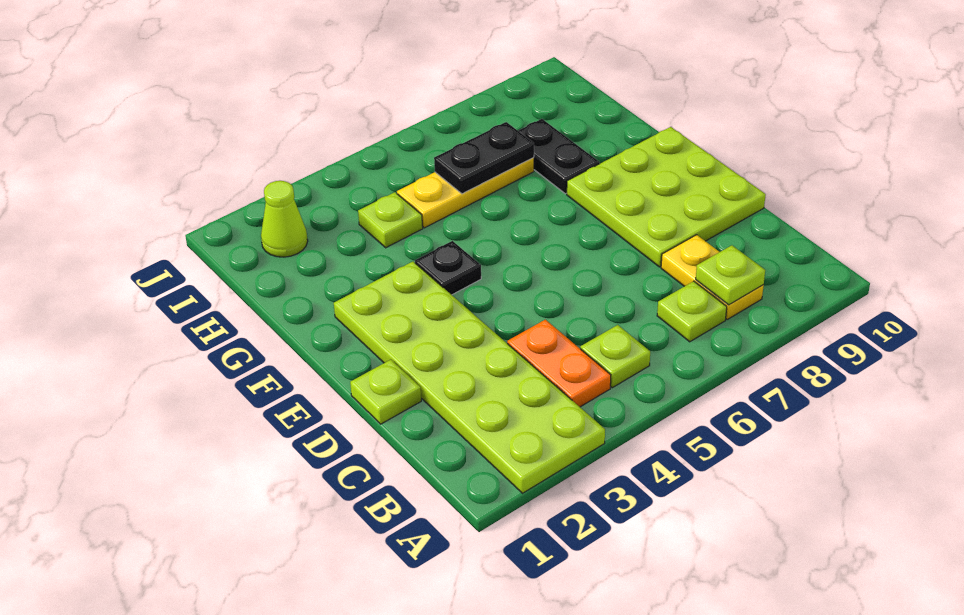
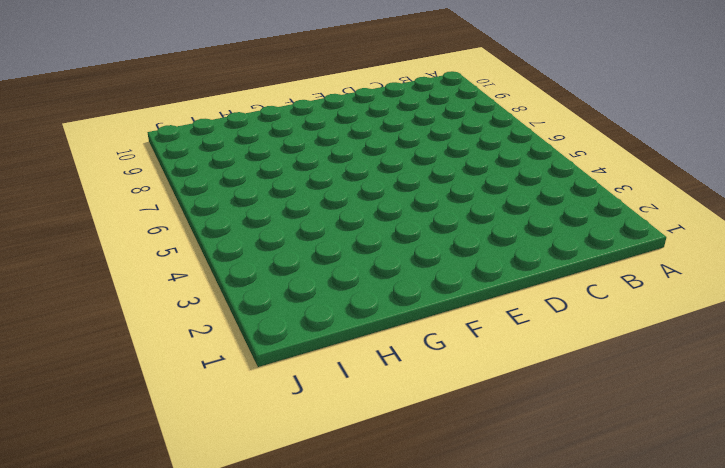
none -> lime plate A2:F3 level 1
none -> orange plate B4:C4 level 1
none -> lime plate B5 level 1

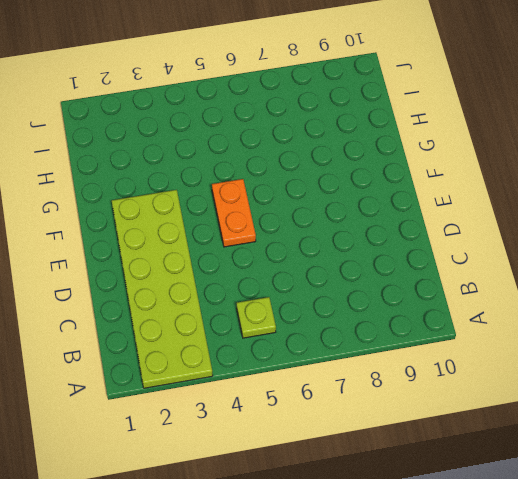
orange plate E5:F5 level 1 -> orange plate B4:C4 level 1
none -> lime plate B7 level 1
none -> yellow plate B8:C8 level 1
none -> lime plate D1 level 1

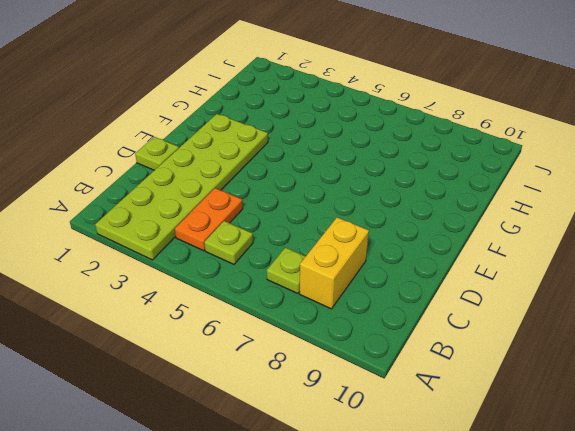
yellow brick B8:C8 level 1 -> yellow plate B8:C8 level 1
none -> lime plate D8:F10 level 1
none -> black plate F4 level 1
none -> black plate G8:H8 level 1

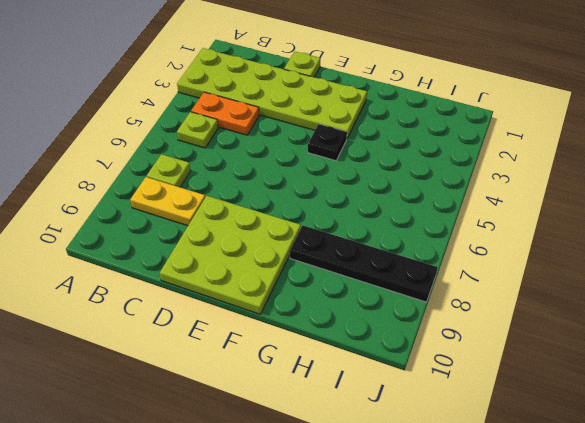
black plate G8:J8 level 1 -> black plate G8:H8 level 1
none -> lime plate H4 level 1
none -> yellow plate H5:H7 level 1
none -> lime cone I2 level 1

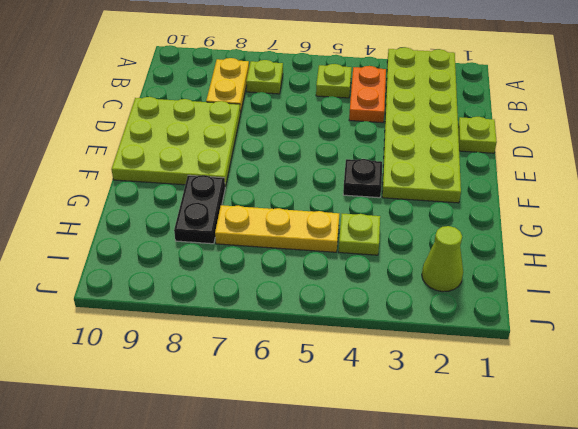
none -> lime plate B8 level 2
none -> black plate H6:H7 level 2

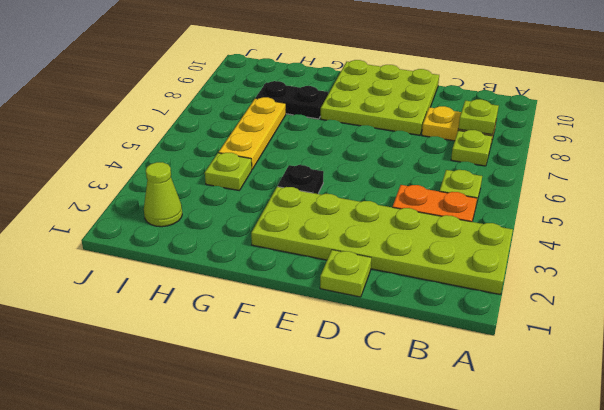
none -> black plate H6:H7 level 2

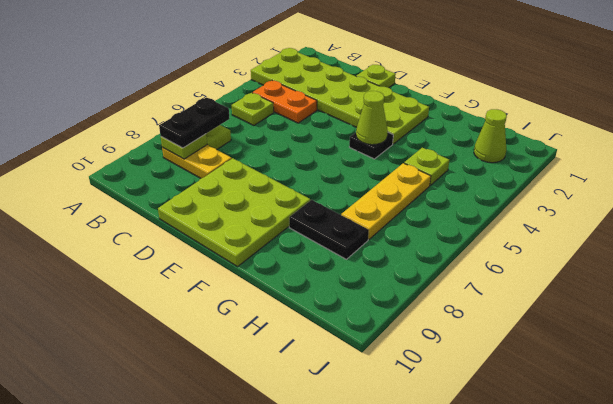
black plate B7:B8 level 3 -> black plate H6:H7 level 2
lime cone F4 level 2 -> none

